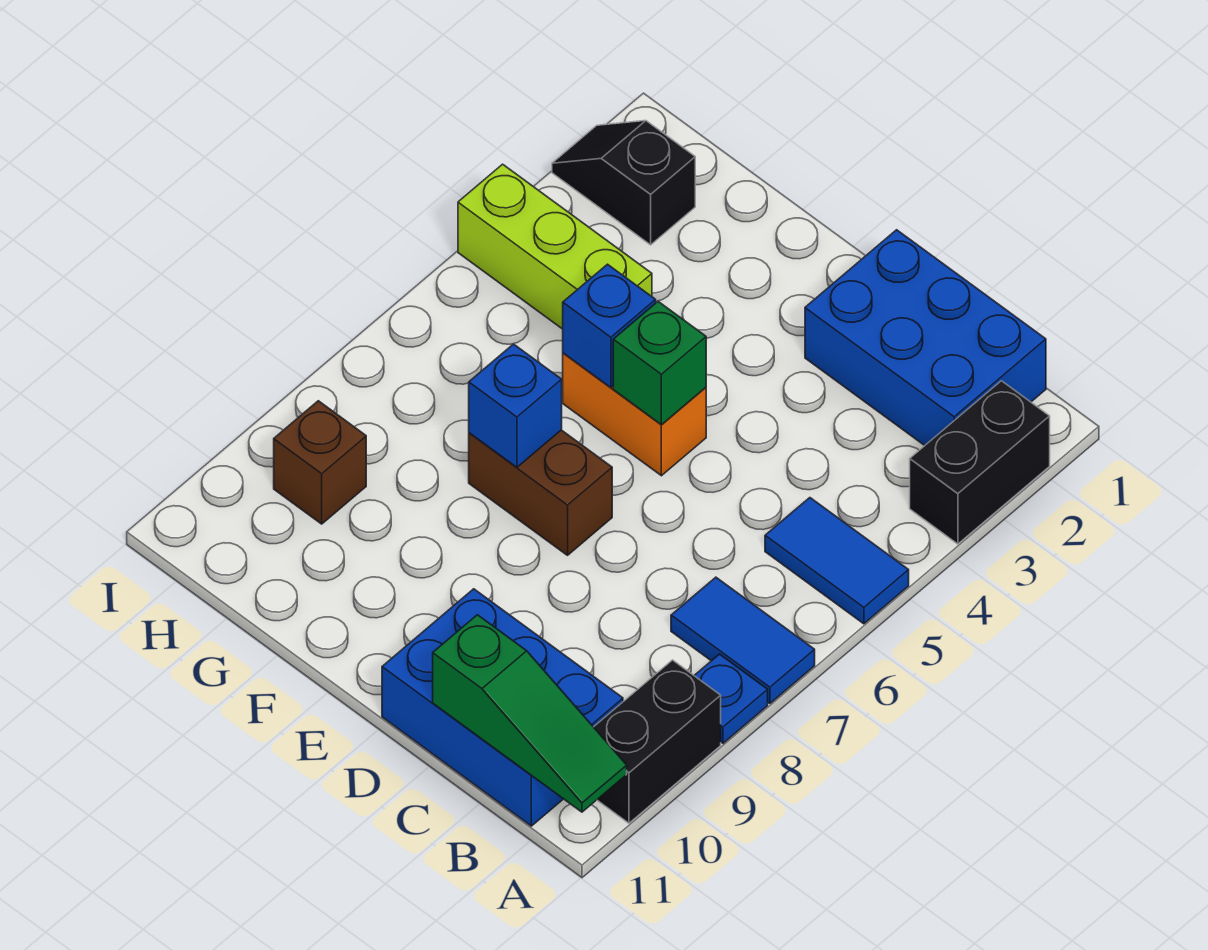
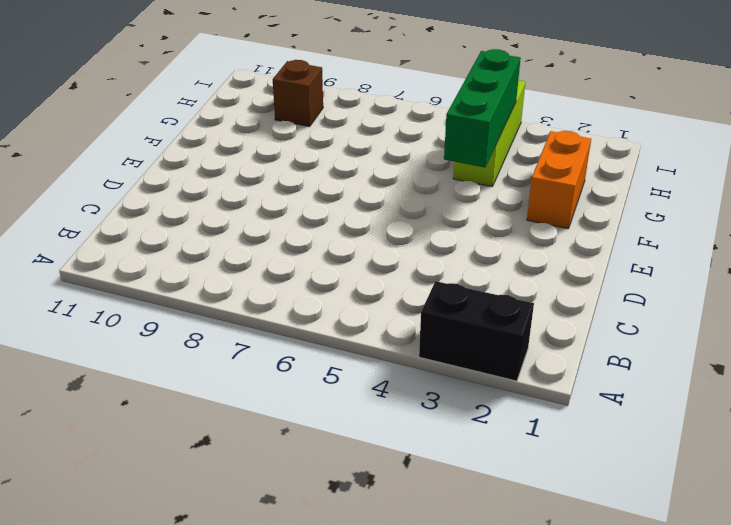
orange brick F2:G2 level 1 -> orange brick E5:F5 level 1
green brick F4:H4 level 2 -> none
none -> blue tile A5:B5 level 1
none -> blue tile A7:B7 level 1
none -> blue plate A8 level 1

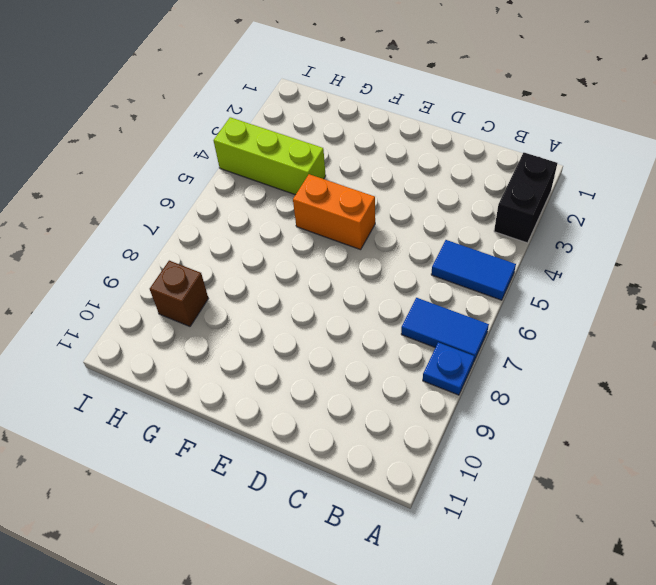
none -> black brick A9:A10 level 1
none -> blue brick B1:D2 level 1
none -> blue brick B10:D11 level 1

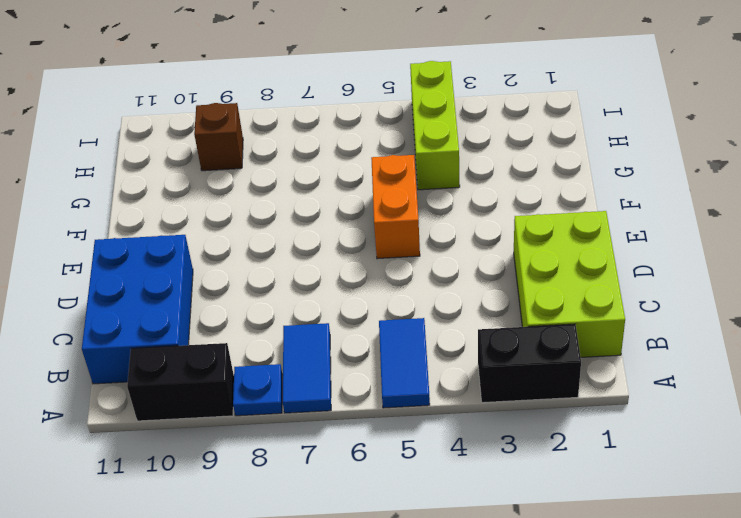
lime brick B1:D2 level 1 -> blue brick B1:D2 level 1
none -> brown brick E7:F7 level 1
none -> black slope H2:I2 level 1 top H
none -> green slope A11:C11 level 2 top C

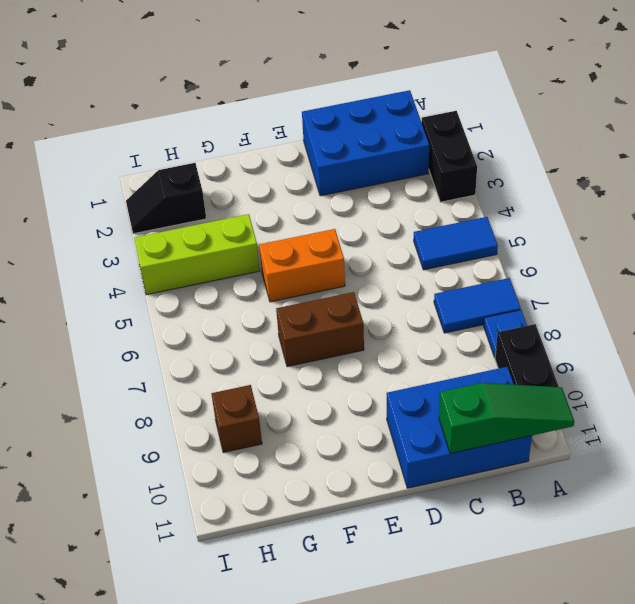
none -> green brick E5 level 2
none -> blue brick F5 level 2
none -> blue brick F7 level 2

